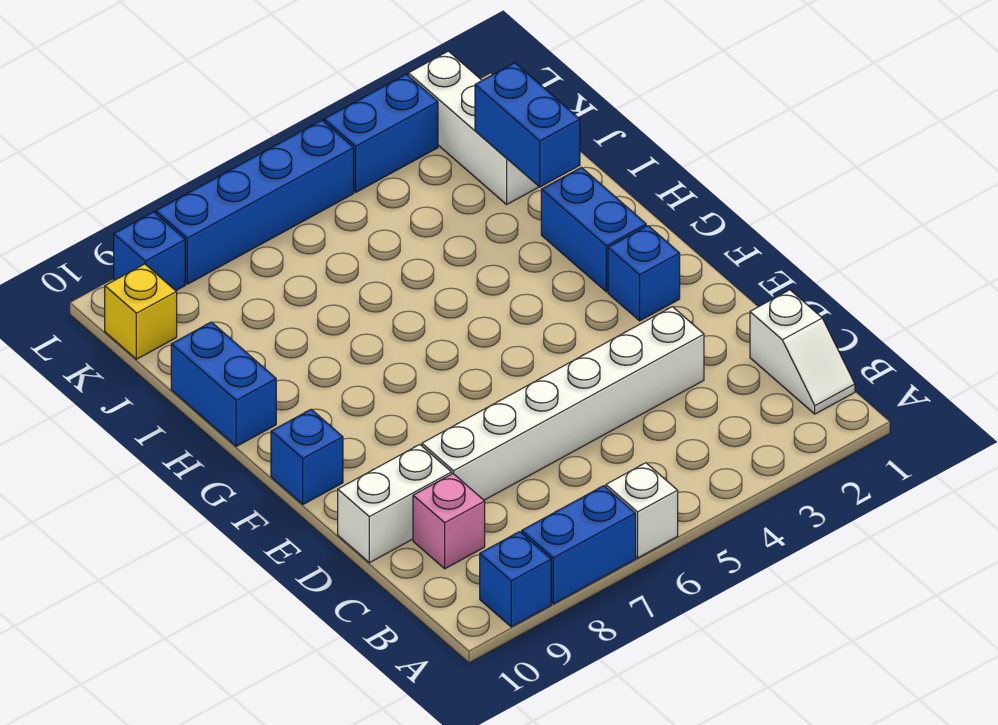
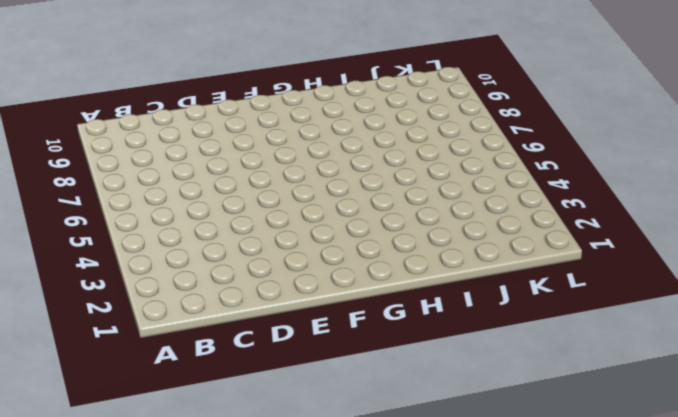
none -> white brick A6 level 1
none -> blue brick A7:A8 level 1
none -> blue brick A9 level 1

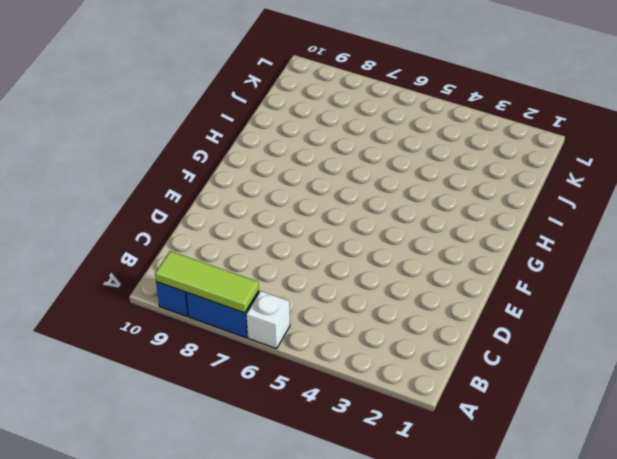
lime tile A7:A9 level 2 -> none
none -> white slope B1:C1 level 1 top C
none -> pink brick C9 level 1
none -> white brick D3:D8 level 1

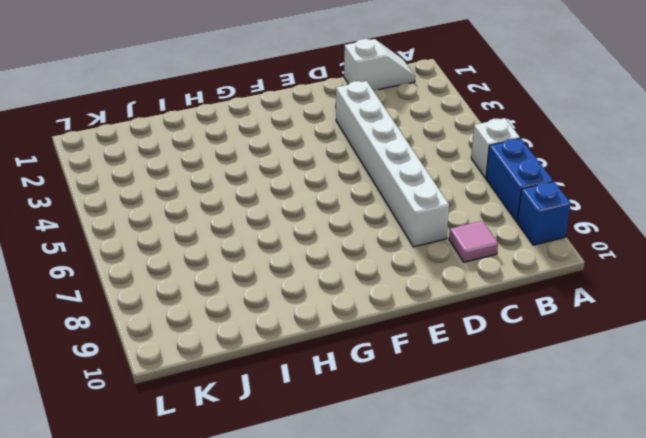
pink tile C9 level 1 -> pink brick C9 level 1
none -> white brick D9:D10 level 1
none -> blue brick F2 level 1
none -> blue brick F10 level 1

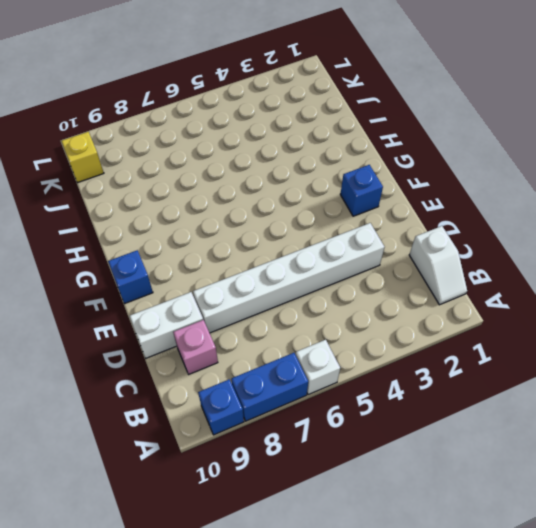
none -> blue brick G2:H2 level 1
none -> blue brick H10:I10 level 1
none -> white brick J2:L2 level 1

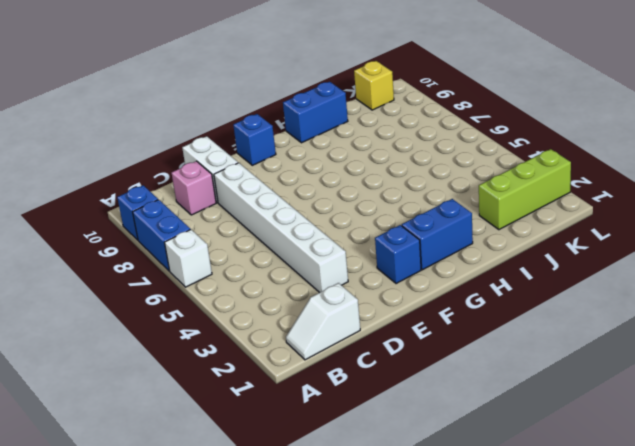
lime brick J2:L2 level 1 -> white brick J2:L2 level 1
none -> blue brick L3:L4 level 1
none -> blue brick L5:L8 level 1
none -> blue brick L9 level 1

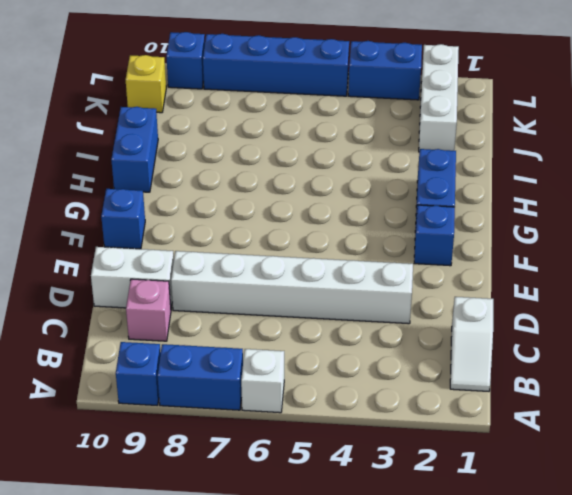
none -> blue brick I2:J2 level 2

